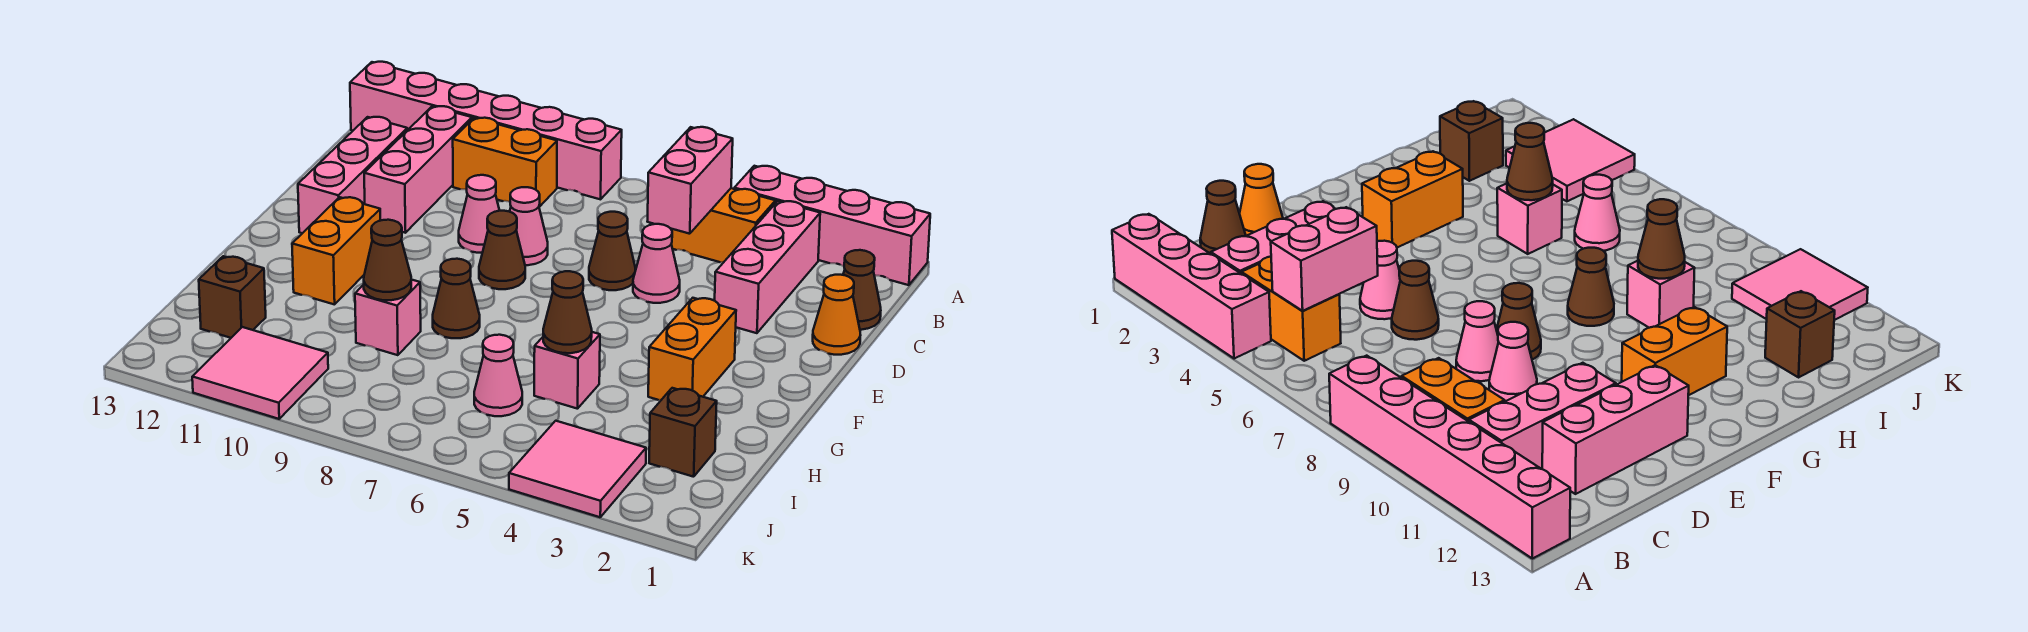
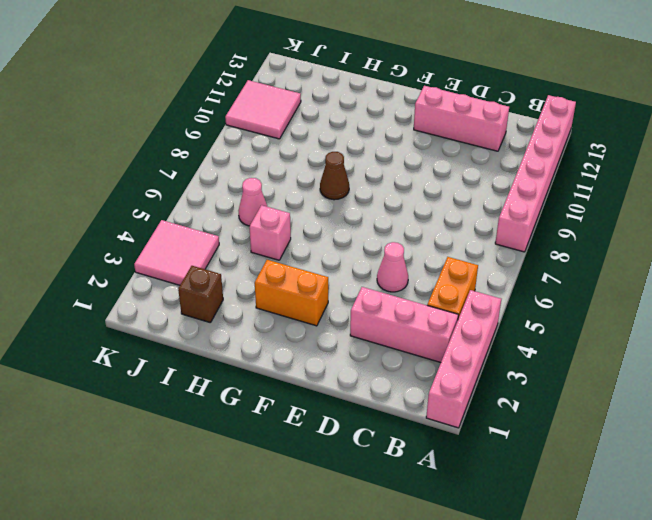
none -> orange brick B9:B10 level 1
none -> pink brick B11:D11 level 1
none -> brown cone C1 level 1

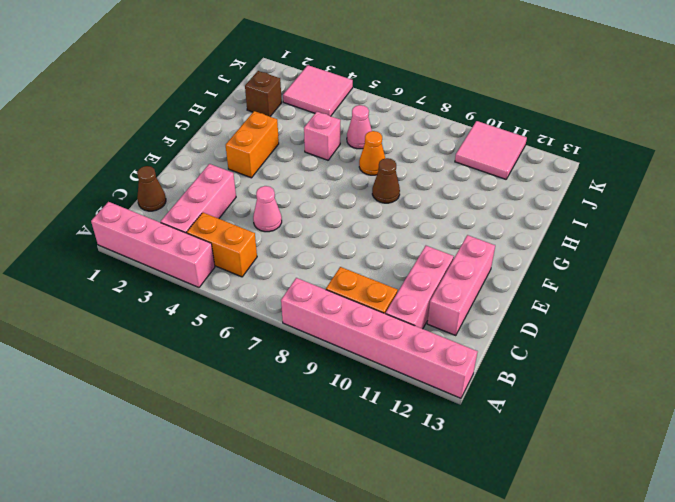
orange cone H7 level 1 -> orange cone D1 level 1
none -> brown cone D6 level 1
none -> pink cone D8 level 1
none -> pink cone D9 level 1

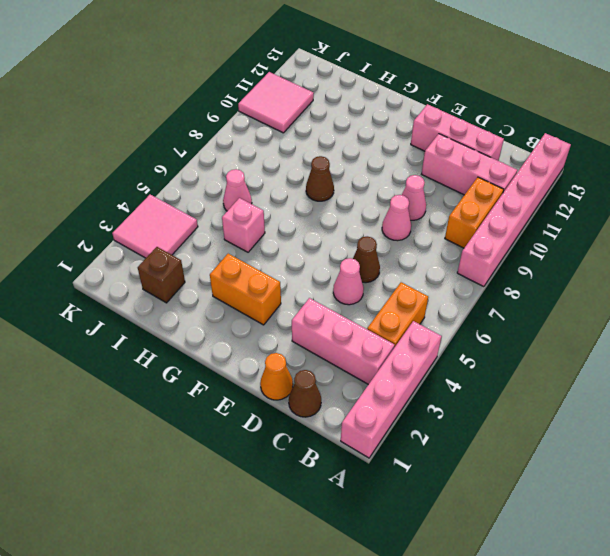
none -> brown cone E8 level 1
none -> orange brick F11:G11 level 1
none -> pink brick H9 level 1

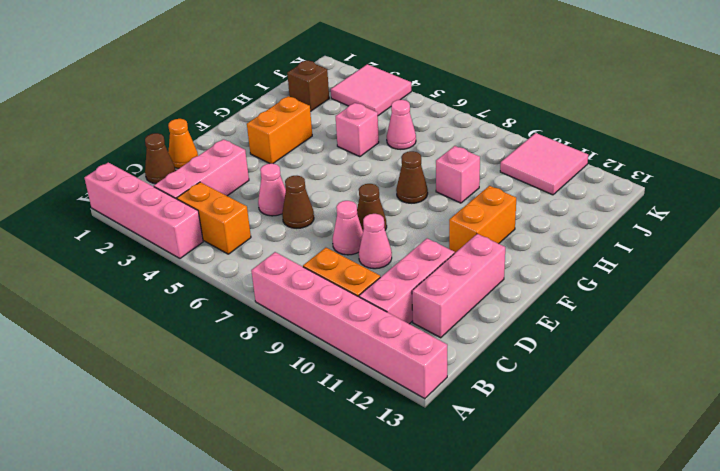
none -> brown brick I12 level 1
none -> pink brick B5:C5 level 2
none -> brown cone H5 level 2

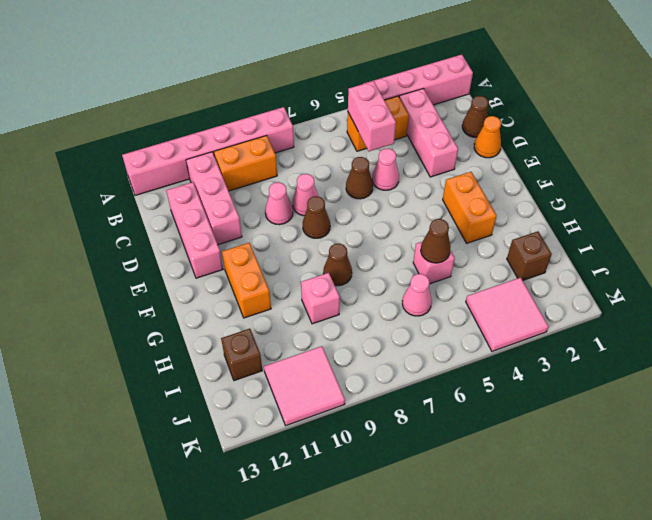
none -> brown cone H9 level 2

